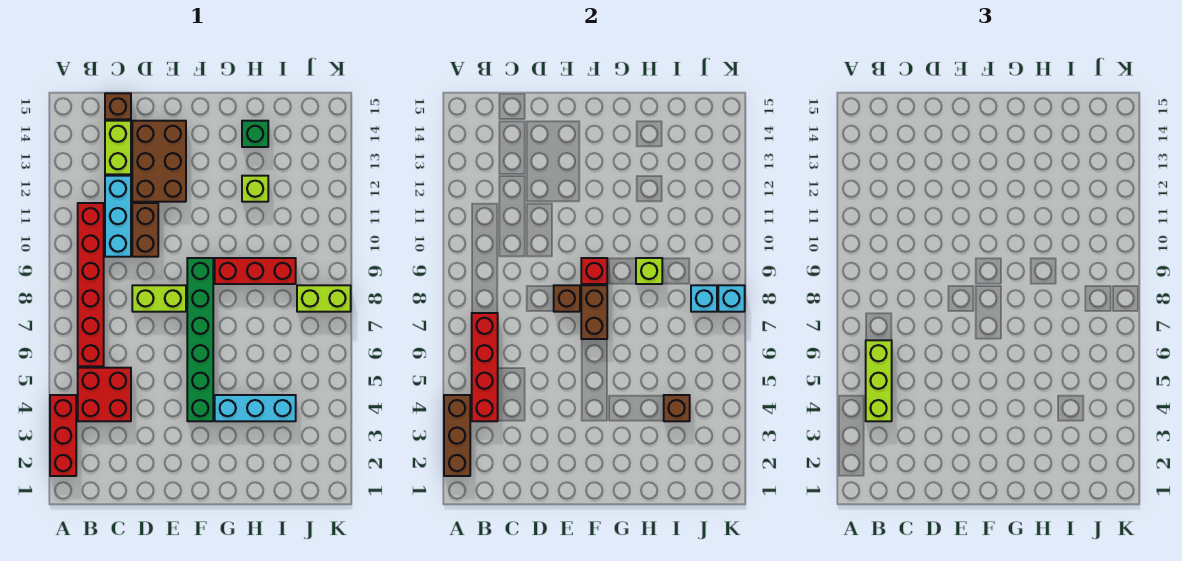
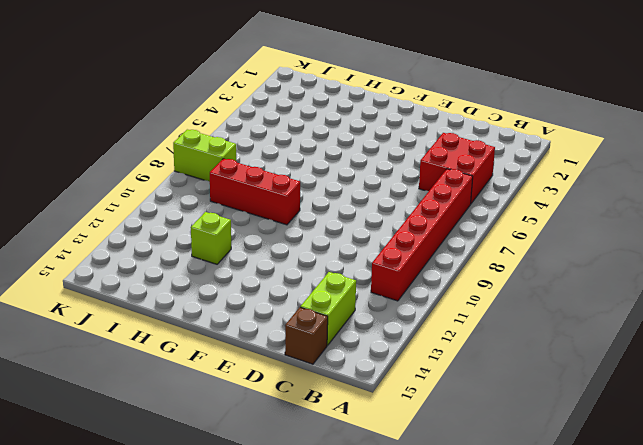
none -> red brick A2:A4 level 1
none -> cyan brick C10:C12 level 1
none -> lime brick D8:E8 level 1

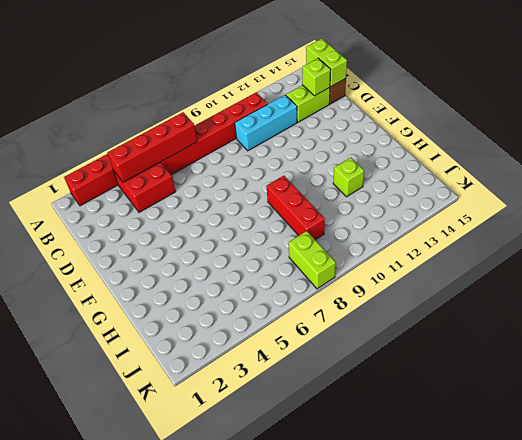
lime brick B15:C15 level 2 -> lime brick D8:E8 level 1
lime brick C14 level 2 -> lime brick H9 level 2
none -> brown brick D10:D11 level 1
none -> brown brick D12:E14 level 1
none -> green brick F4:F9 level 1

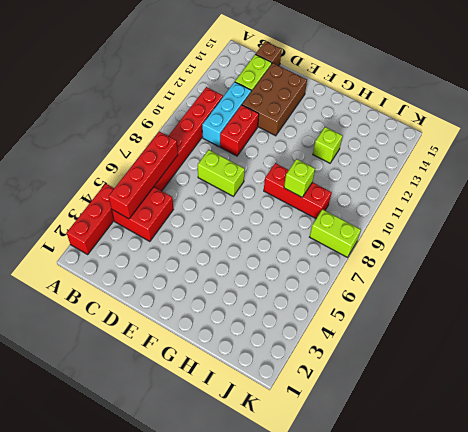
red brick D10:D11 level 1 -> brown brick D10:D11 level 1
none -> green brick F4:F9 level 1
none -> cyan brick G4:I4 level 1
none -> green brick H14 level 1

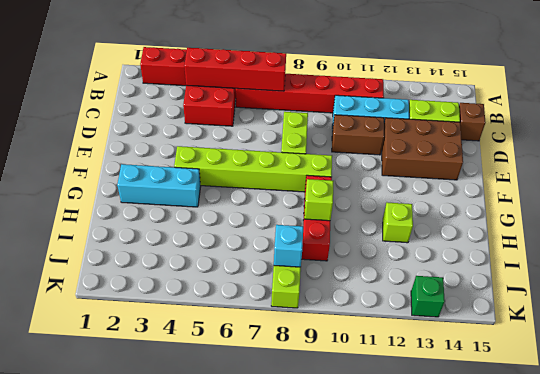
lime brick F4:F9 level 1 -> green brick F4:F9 level 1
cyan brick G2:G4 level 1 -> cyan brick G4:I4 level 1
green brick K13 level 1 -> green brick H14 level 1
none -> brown brick A2:A4 level 2
none -> brown brick E8 level 2
none -> brown brick F7:F8 level 2

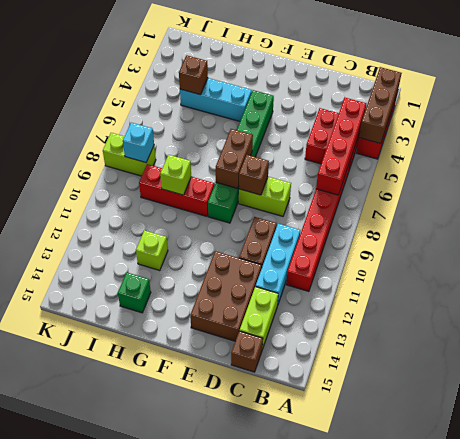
none -> red brick F9 level 2
none -> cyan brick K8 level 2
none -> lime brick B4:B6 level 3

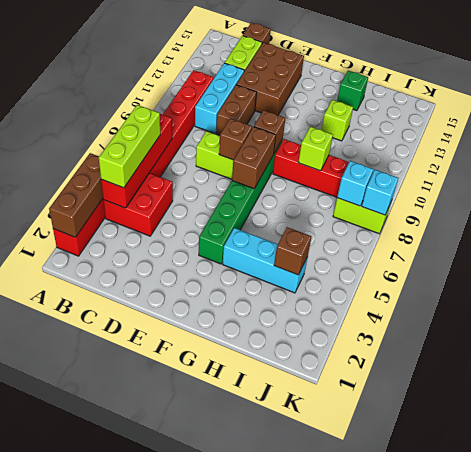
brown brick F9 level 2 -> red brick F9 level 2

